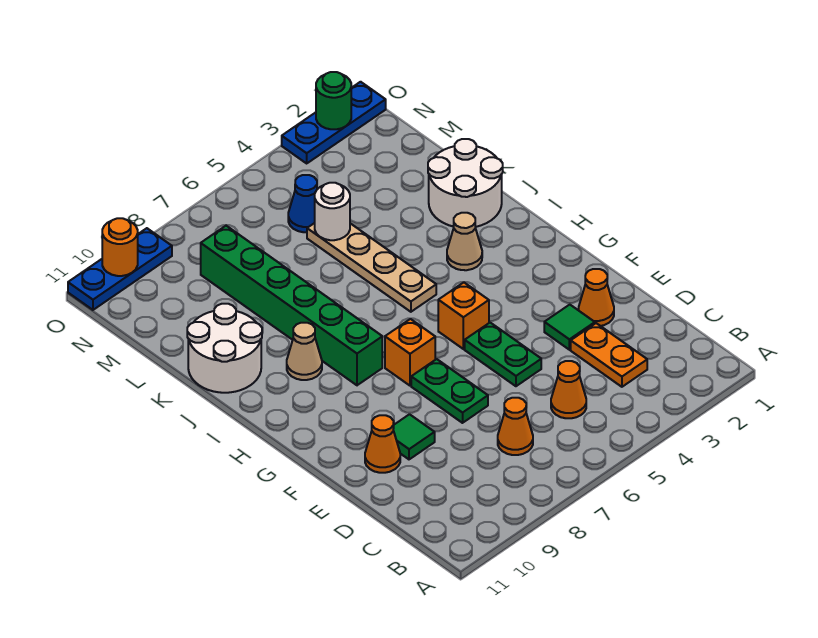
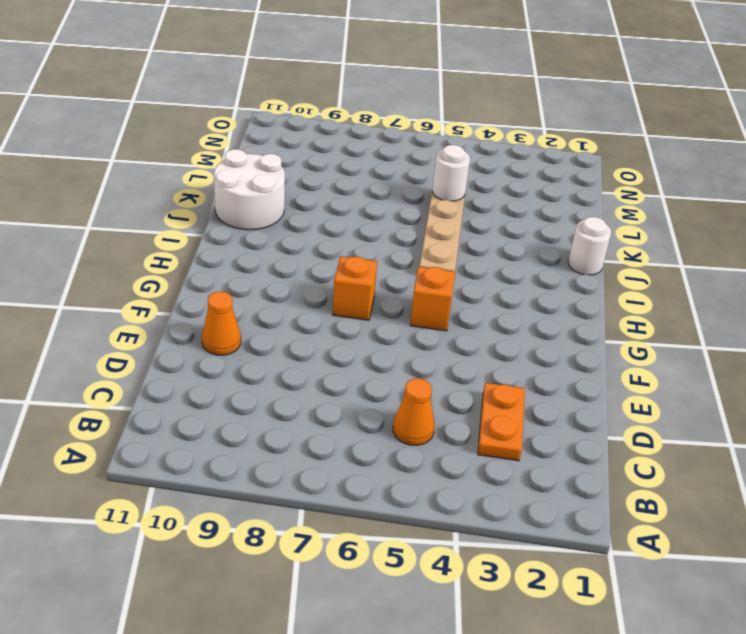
white round brick J1 level 1 -> white round brick J1:K2 level 1
none -> orange cone C7 level 1
none -> orange cone E2 level 1
none -> green tile E3 level 1

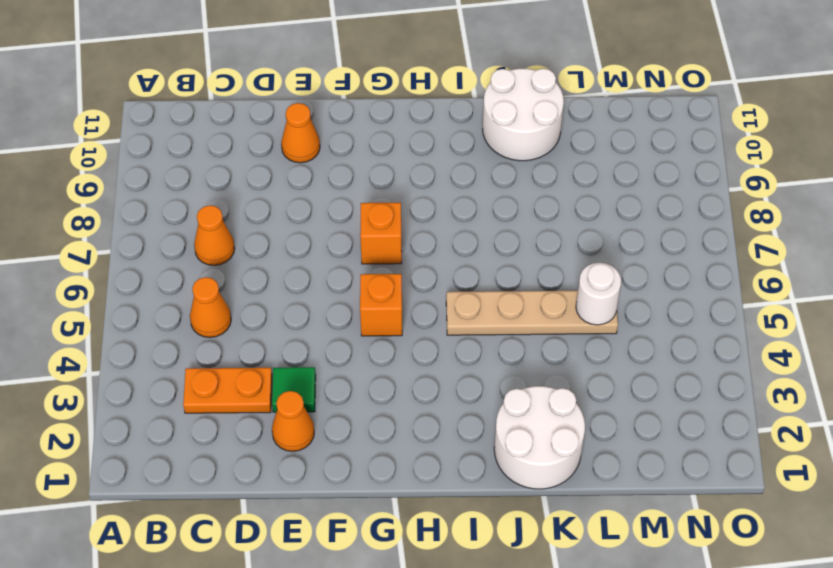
none -> green plate E5:F5 level 1
none -> green plate E7:F7 level 1
none -> green tile E9 level 1

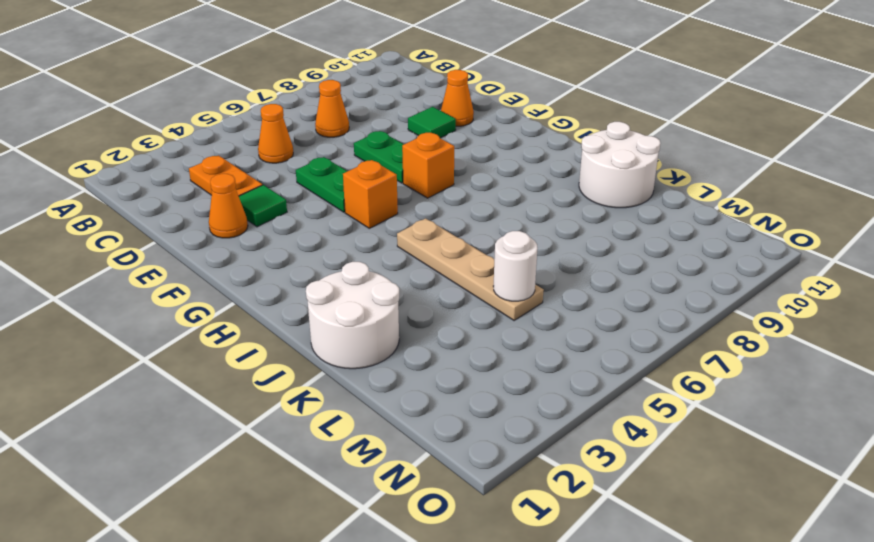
none -> green brick H8:M8 level 1
none -> tan cone I3 level 1
none -> tan cone I9 level 1

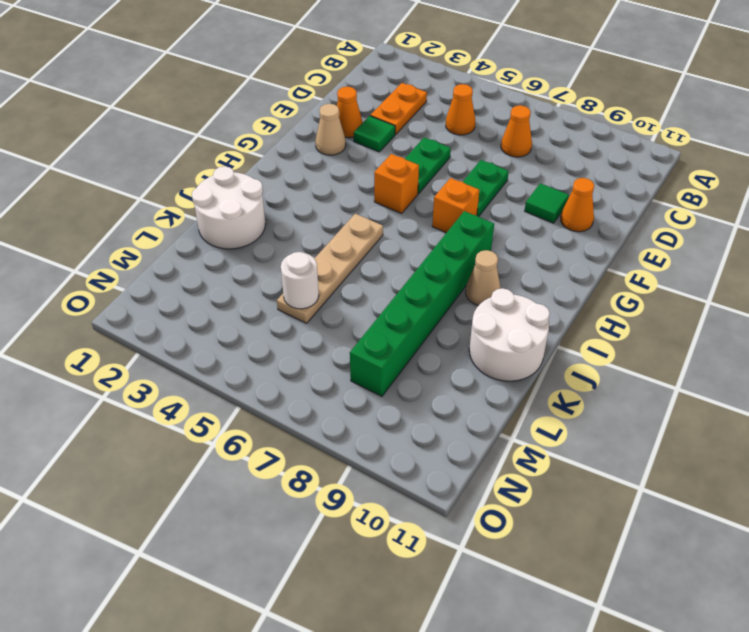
tan cone F2 level 1 -> tan cone I3 level 1
none -> blue cone M5 level 1
none -> blue plate O1:O3 level 1
none -> blue plate O9:O11 level 1

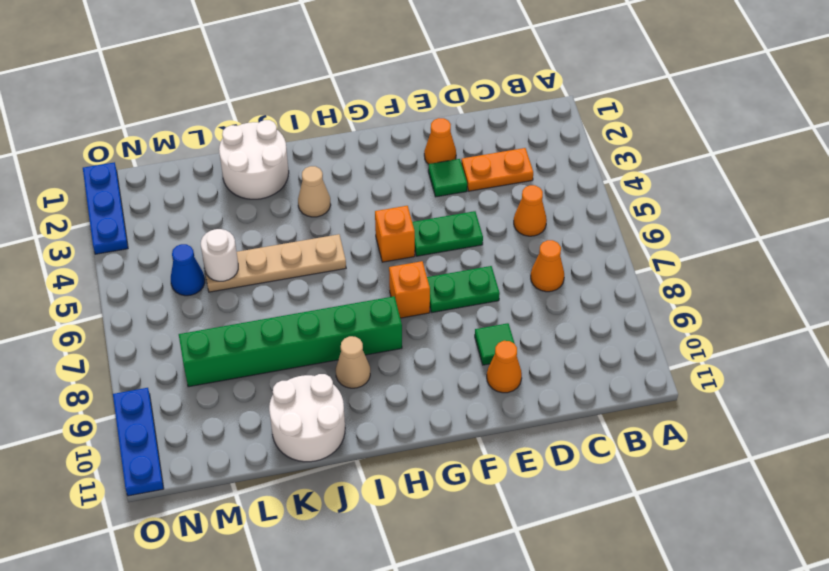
none -> green round brick O2 level 2
none -> orange round brick O10 level 2

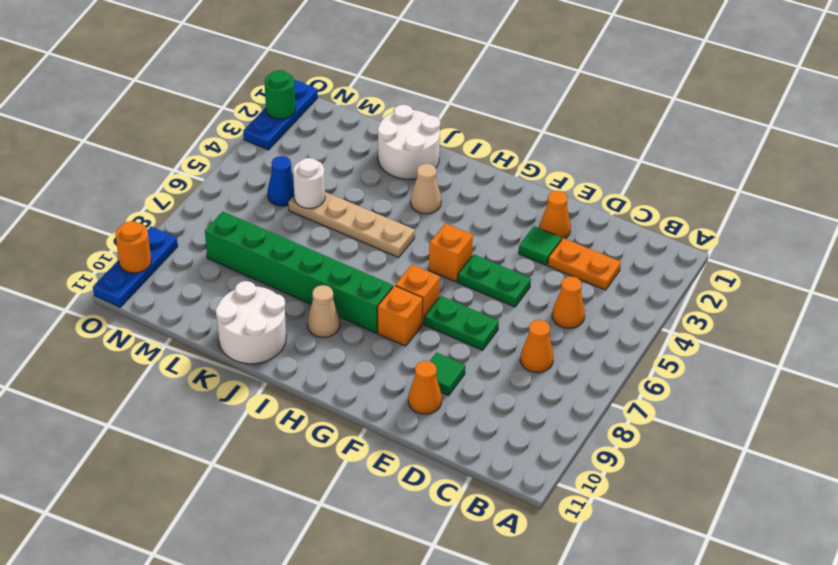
orange brick G8 level 1 -> none

